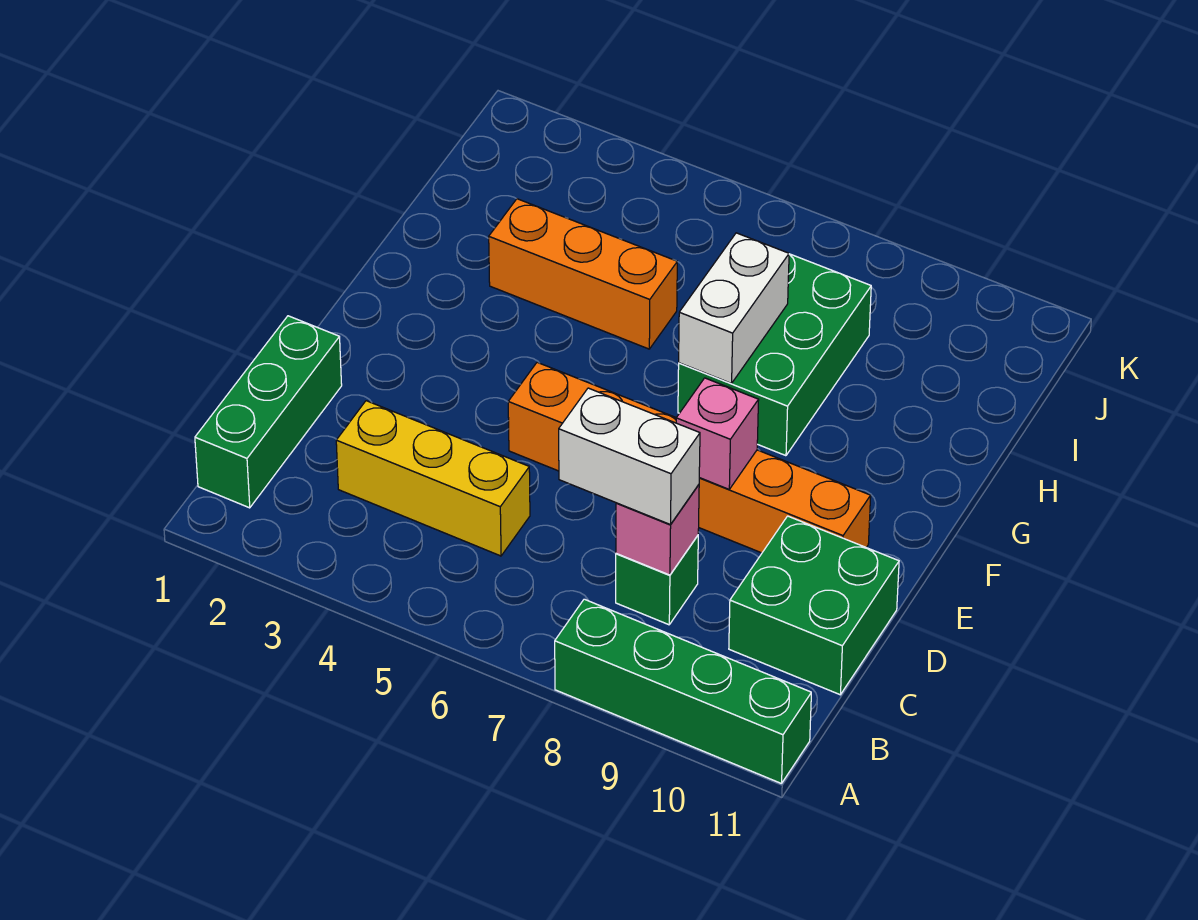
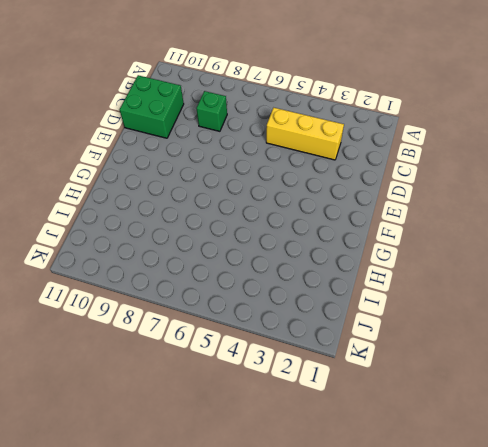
none -> green brick A8:A11 level 1
none -> green brick B1:D1 level 1
none -> orange brick E5:E10 level 1

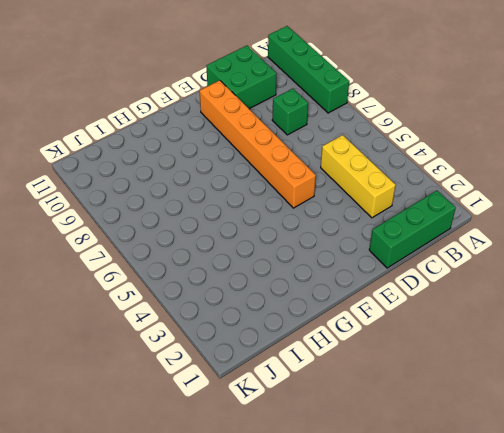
none -> green brick G7:I8 level 1
none -> orange brick H3:H5 level 1
none -> pink brick C8 level 2

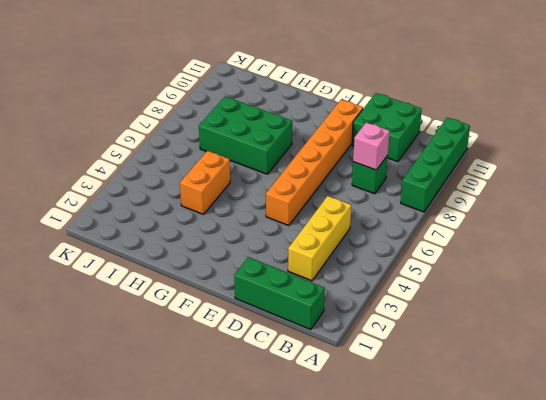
orange brick H4:H5 level 1 -> orange brick H3:H5 level 1
none -> pink brick E8 level 2
none -> white brick G7:H7 level 2
none -> white brick C7:C8 level 3

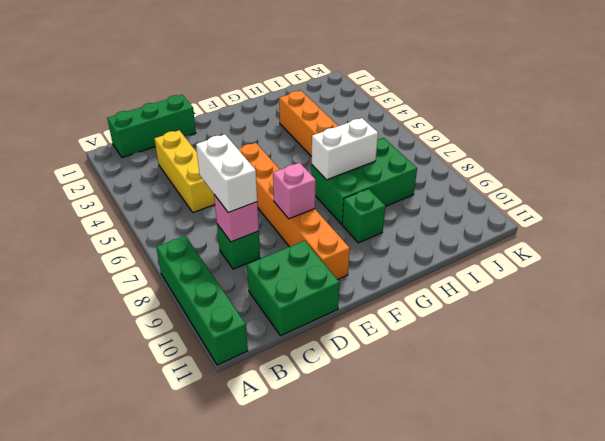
green brick G9 level 1 -> none

